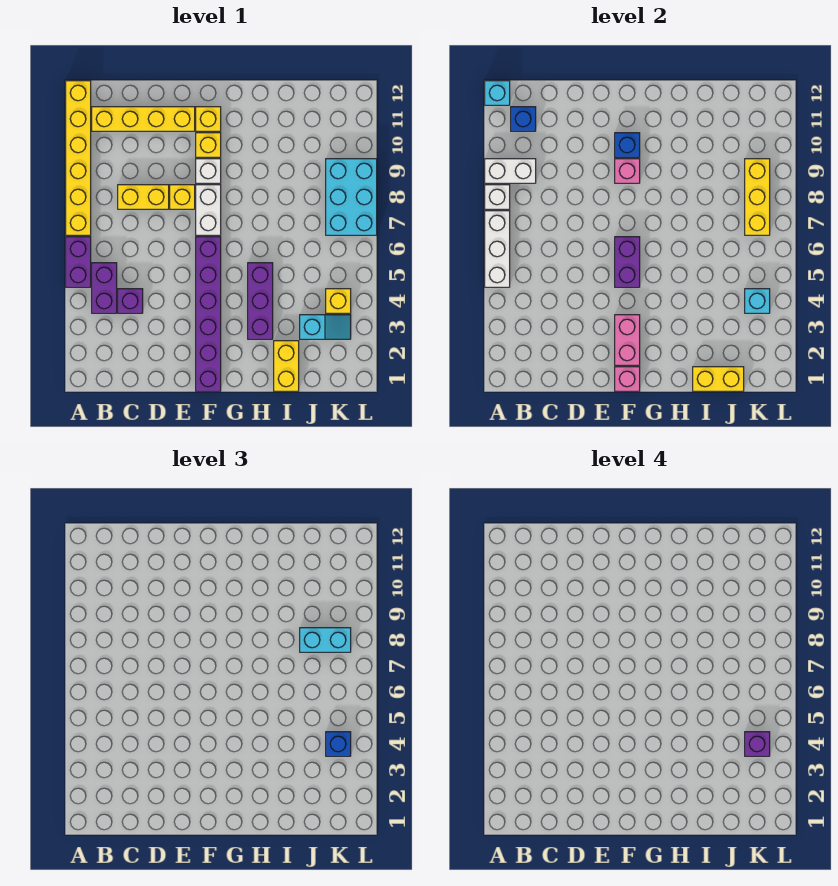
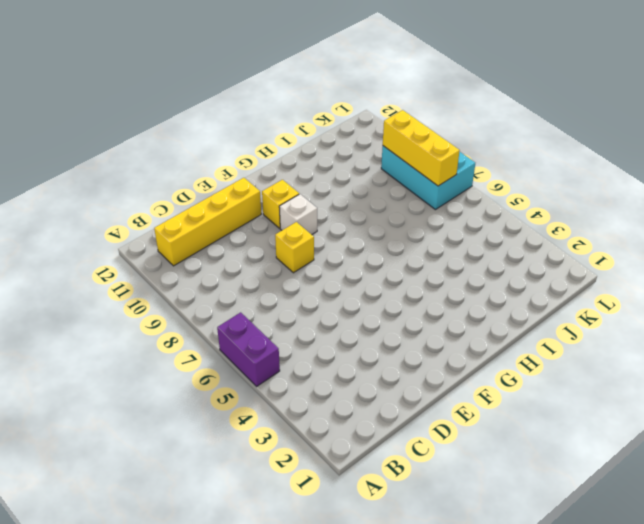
none -> yellow brick A7:A12 level 1
none -> purple brick B4:B5 level 1
none -> purple brick C4 level 1
none -> yellow brick C8:D8 level 1

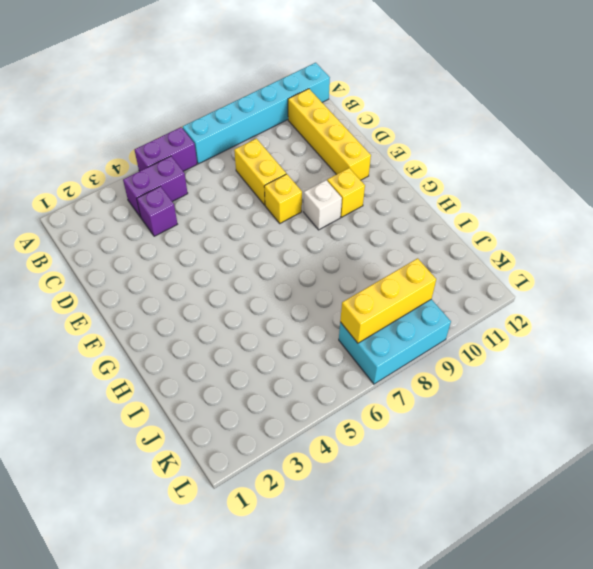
cyan brick A7:A12 level 1 -> yellow brick A7:A12 level 1
none -> purple brick F1:F6 level 1
none -> white brick F7:F8 level 1
none -> yellow brick F11 level 1
none -> purple brick H3:H5 level 1

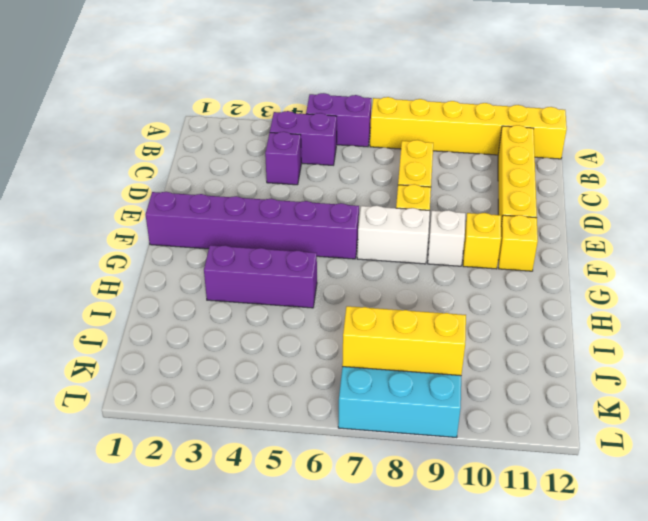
none -> yellow brick I1:I2 level 1
none -> cyan slope J3:K3 level 1 top J
none -> yellow brick K4 level 1
none -> white brick A5:A7 level 2

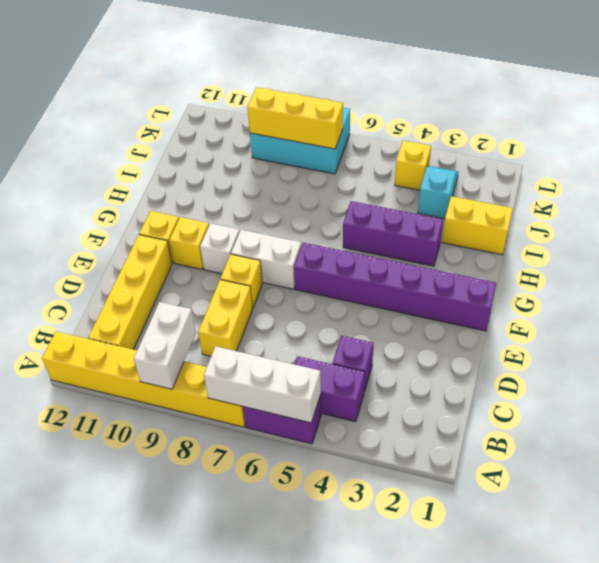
none -> white brick A8 level 2
none -> cyan brick A12 level 2
none -> blue brick B11 level 2
none -> pink brick F1 level 2

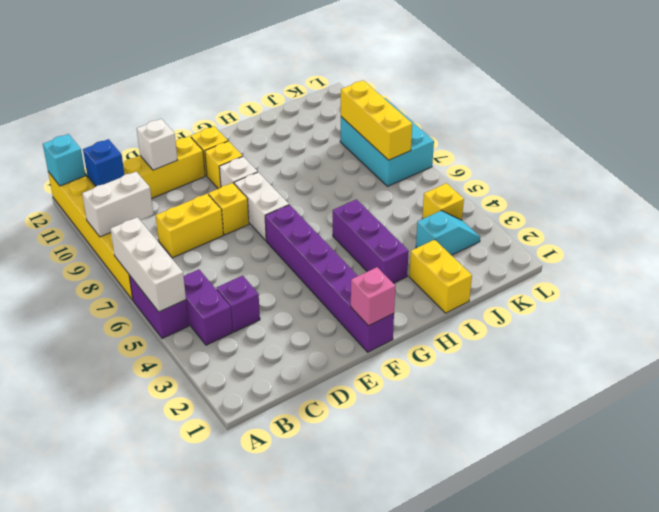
white brick D11 level 2 -> white brick A8 level 2
none -> pink brick F2:F3 level 2
none -> purple brick F5:F6 level 2
none -> pink brick F9 level 2
none -> blue brick F10 level 2

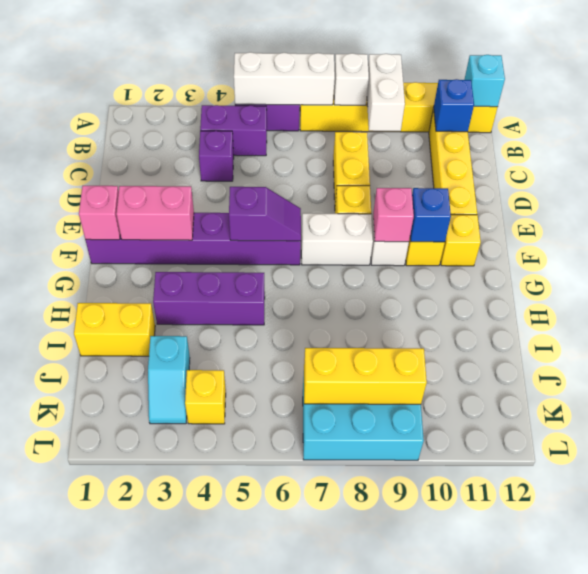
purple slope F5:F6 level 2 top 5 -> purple brick F5:F6 level 2
none -> yellow brick I1:J1 level 2
none -> cyan brick K4 level 2
none -> cyan brick J8:K8 level 3
none -> blue brick K4 level 3

